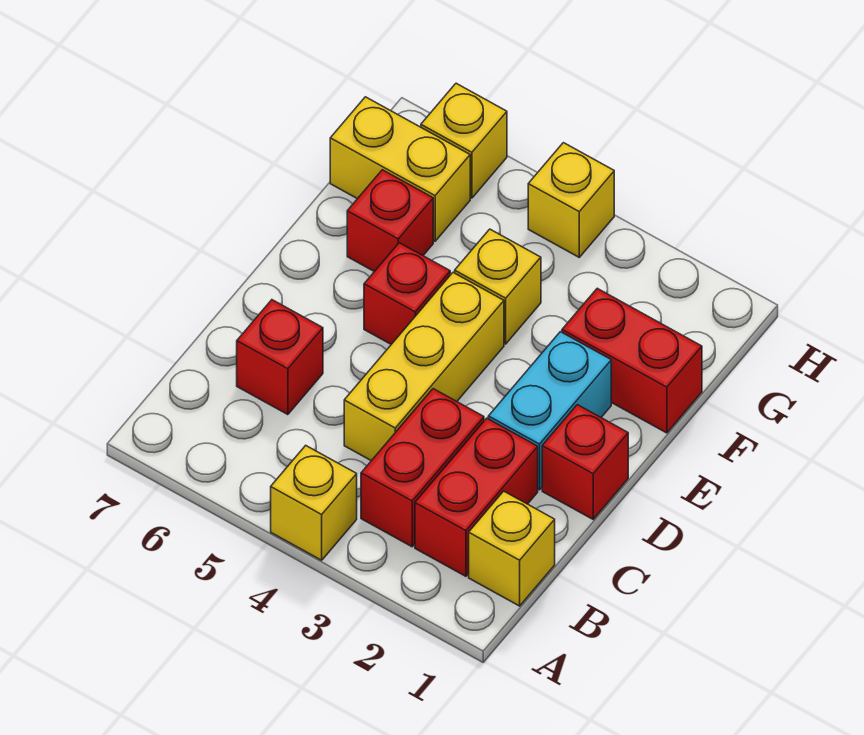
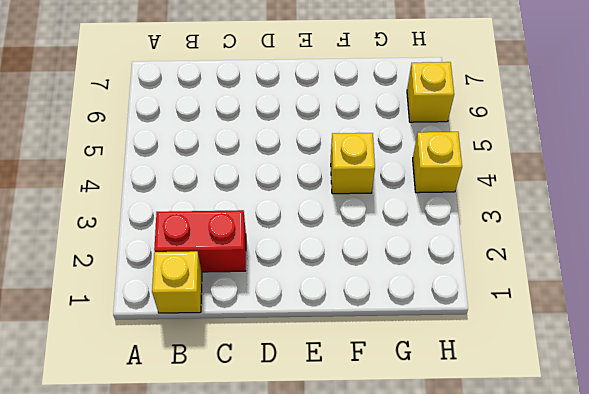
none -> yellow brick A4 level 1
none -> red brick B3:C3 level 1
none -> yellow brick C4:E4 level 1

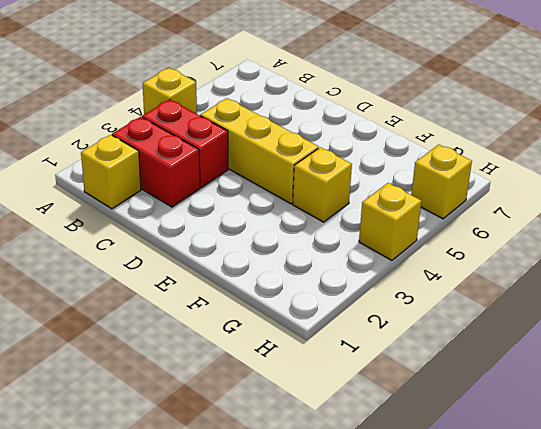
none -> red brick C6 level 1
none -> red brick D1 level 1
none -> cyan brick D2:E2 level 1

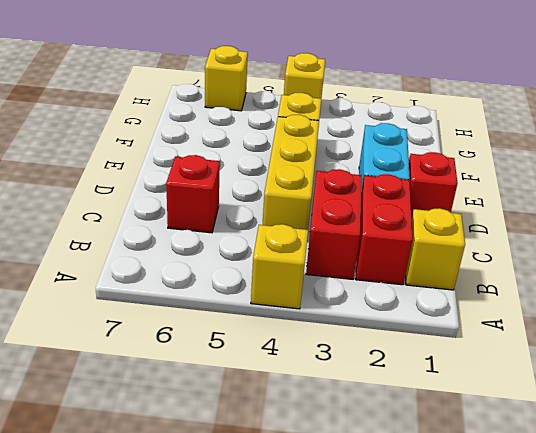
none -> red brick E5 level 1
none -> red brick F1:F2 level 1
none -> red brick F6 level 1

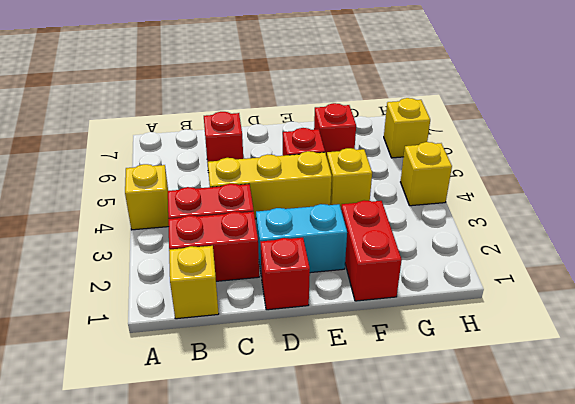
none -> yellow brick G6:G7 level 1

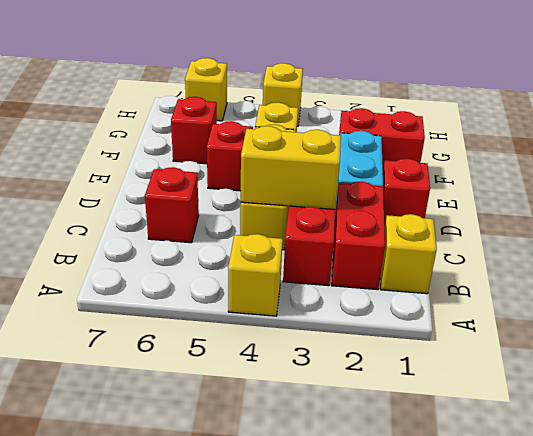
yellow brick C3:C4 level 2 -> yellow brick G6:G7 level 1

